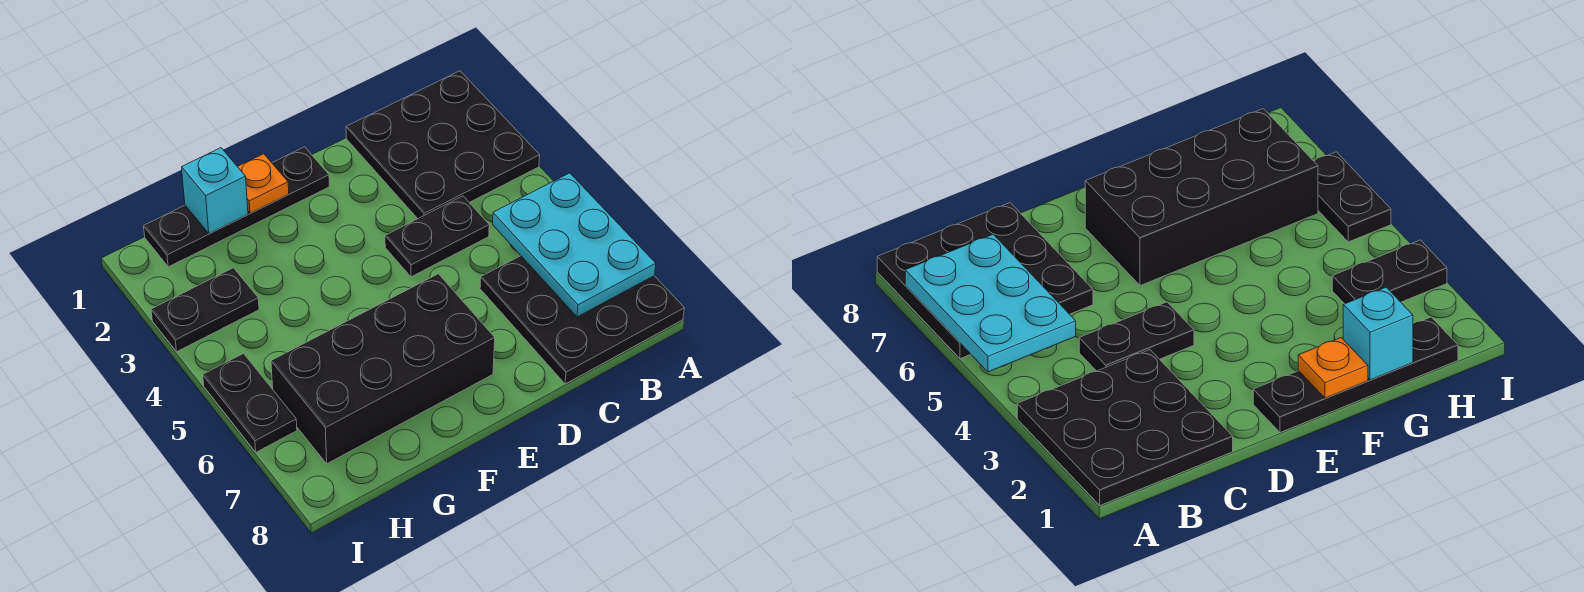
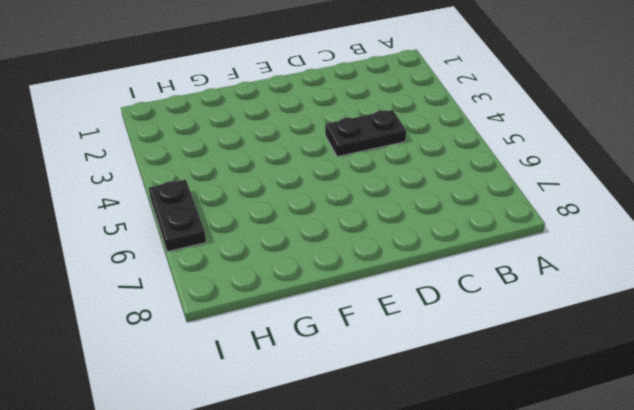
none -> black plate A1:C3 level 1
none -> black plate A6:C8 level 1

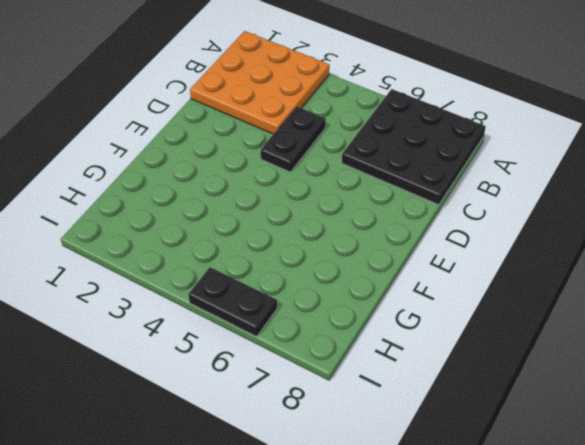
orange plate A1:C3 level 1 -> black plate A1:C3 level 1
none -> black plate E1:H1 level 1
none -> black brick E6:H7 level 1

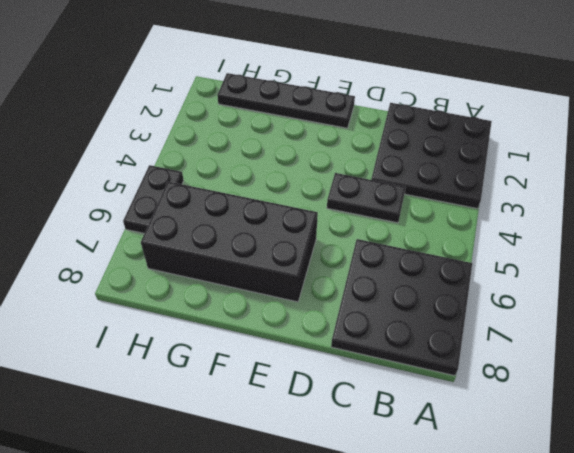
none -> black plate H3:I3 level 1
none -> cyan plate A5:B7 level 2

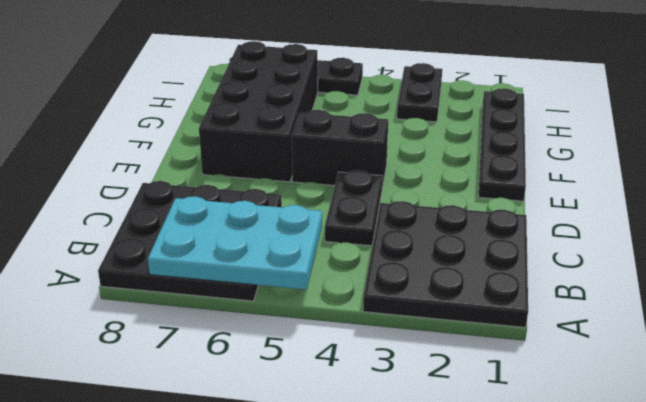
black brick E4:E5 level 1 -> none
none -> orange plate F1 level 2
none -> cyan brick G1 level 2

